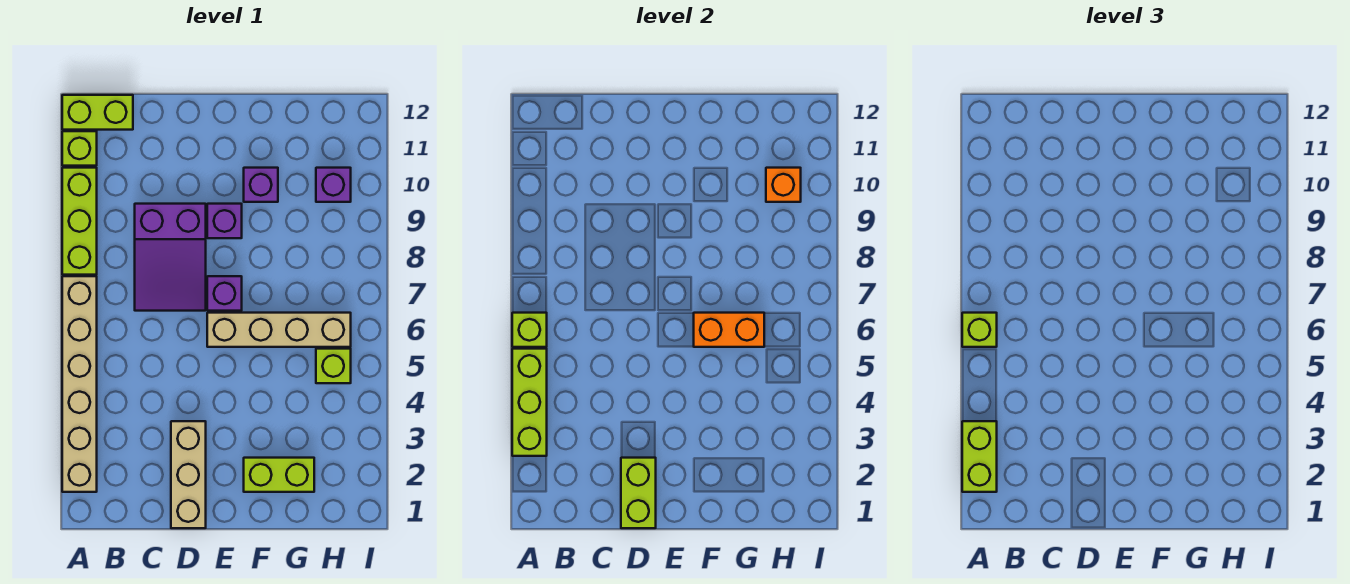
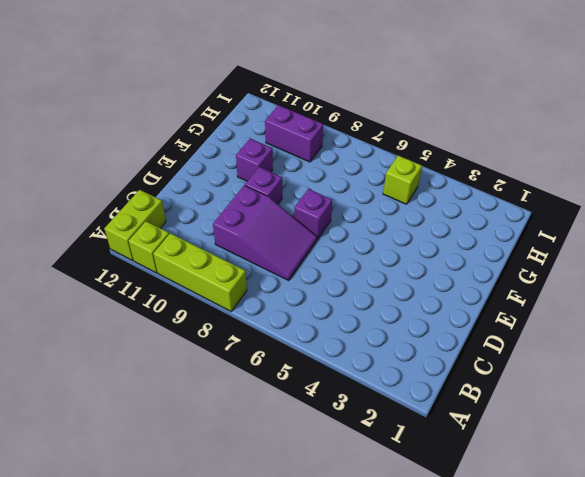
purple brick H9:H10 level 1 -> purple brick H10 level 1
none -> tan brick A2:A7 level 1
none -> tan brick D1:D3 level 1
none -> tan brick E6:H6 level 1

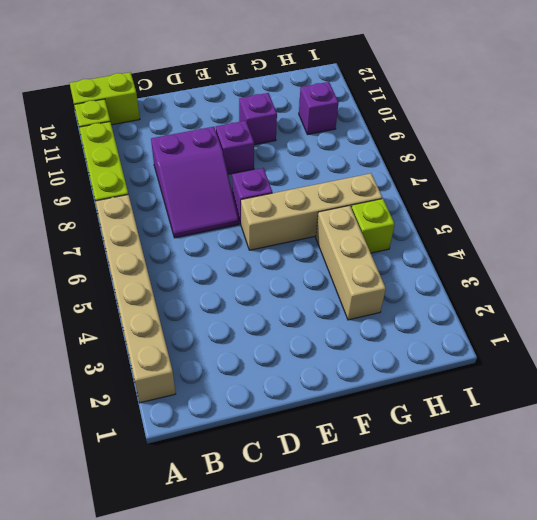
tan brick G3:G5 level 1 -> tan brick D1:D3 level 1
none -> lime brick F2:G2 level 1
none -> lime brick A3:A5 level 2
none -> lime brick A6 level 2

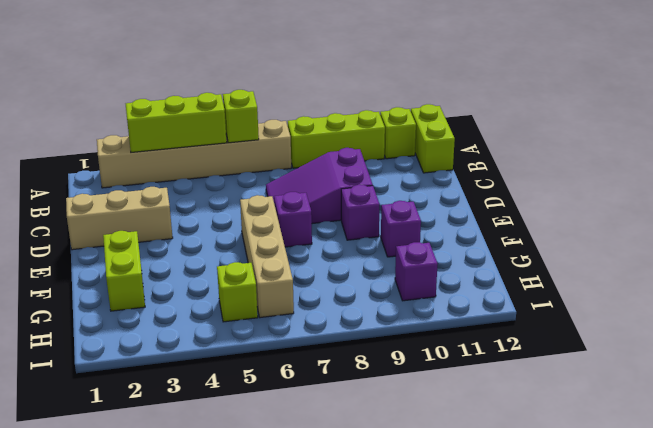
none -> lime brick D1:D2 level 2
none -> orange brick F6:G6 level 2
none -> orange brick H10 level 2

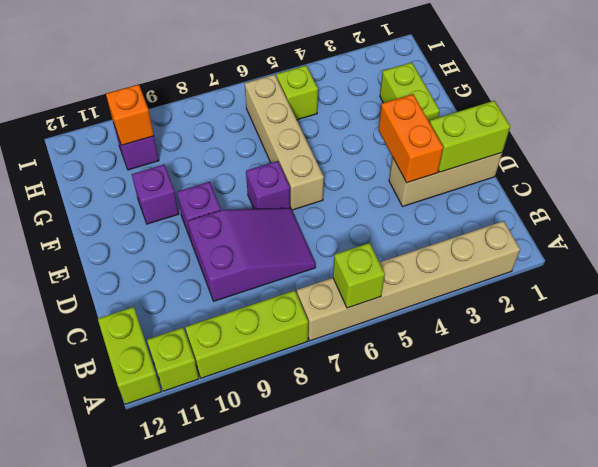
orange brick D3:E3 level 2 -> orange brick F6:G6 level 2
none -> lime brick A3:A5 level 2
none -> lime brick A2:A3 level 3
none -> lime brick A6 level 3

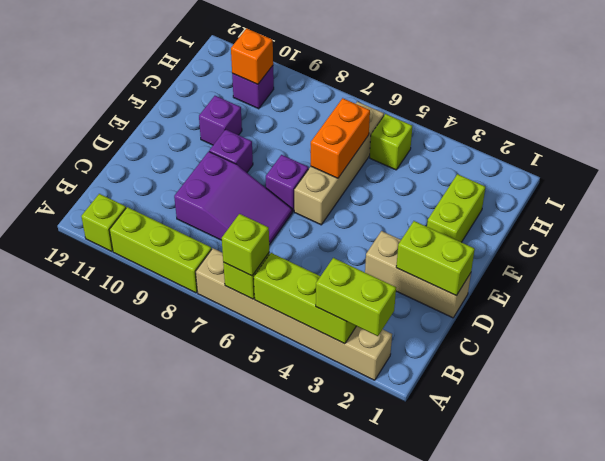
none -> lime brick A12:B12 level 1

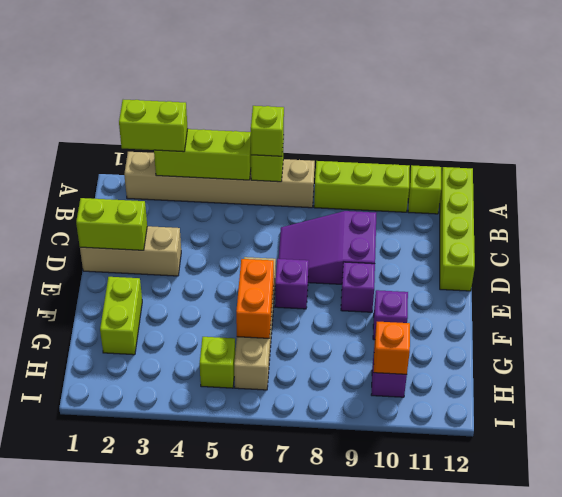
lime brick A12:D12 level 1 -> lime brick A12:B12 level 1

